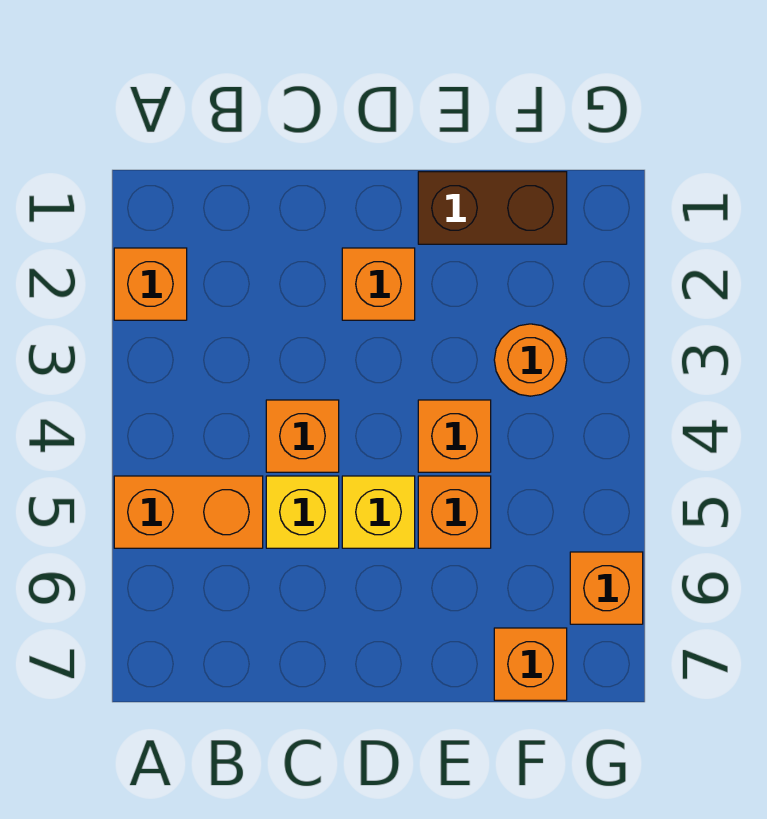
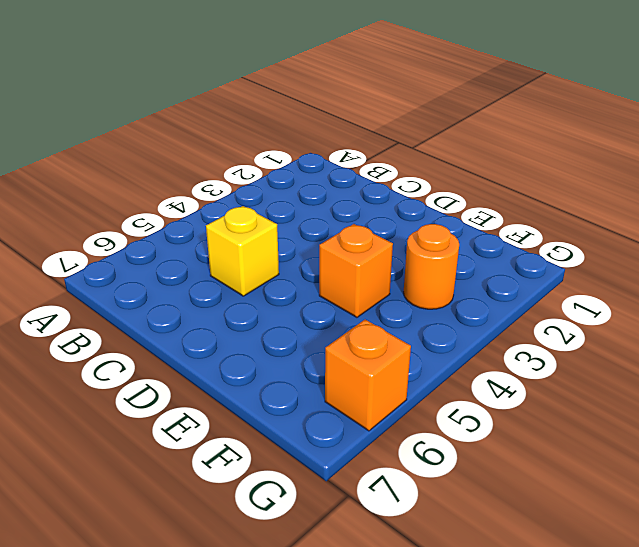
none -> orange brick A2 level 1
none -> orange brick A5:B5 level 1
none -> orange brick C4 level 1

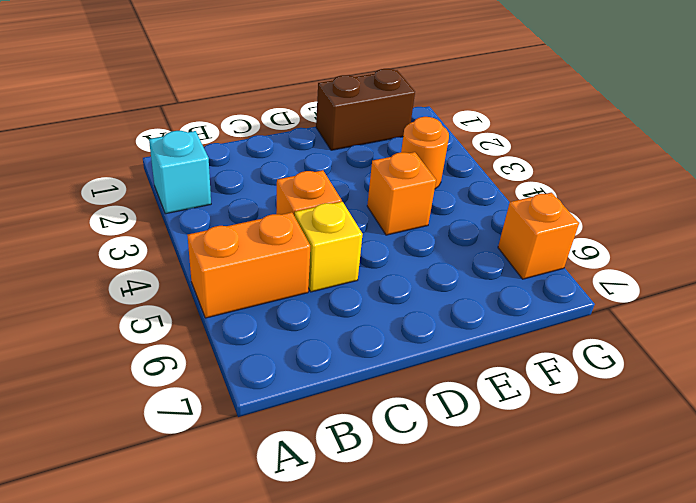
cyan brick A2 level 1 -> orange brick A2 level 1
none -> orange brick D2 level 1
none -> yellow brick D5 level 1
none -> orange brick E5 level 1

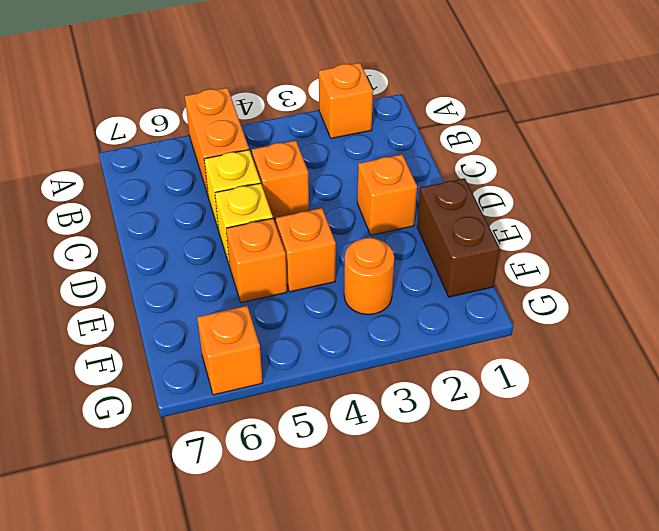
none -> orange brick F7 level 1

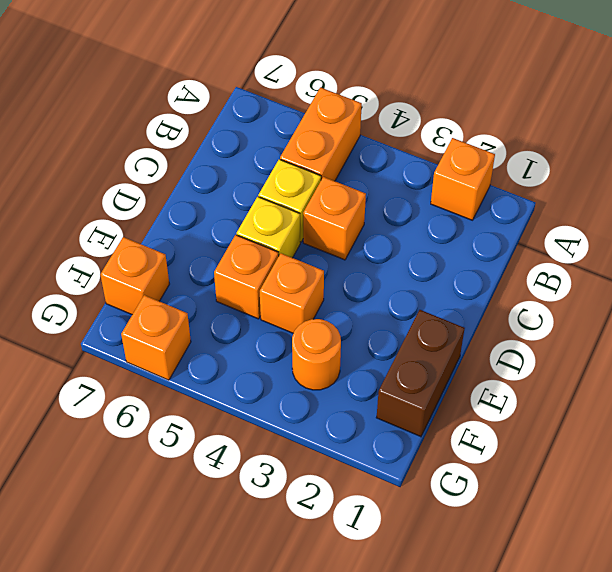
none -> orange brick D2 level 1

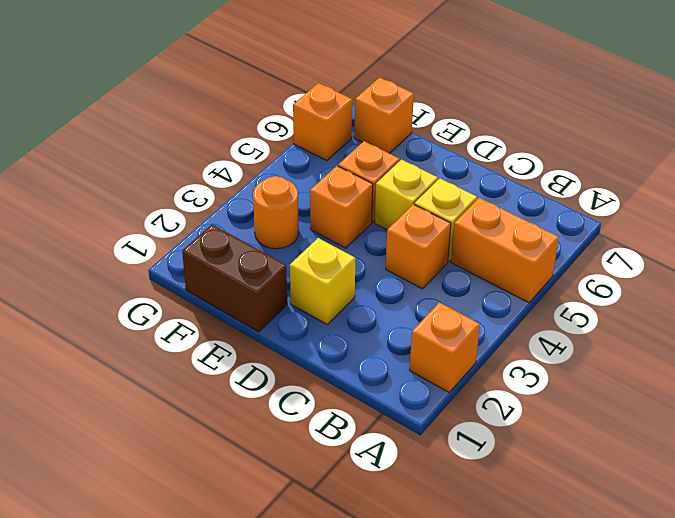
yellow brick D2 level 1 -> orange brick D2 level 1

